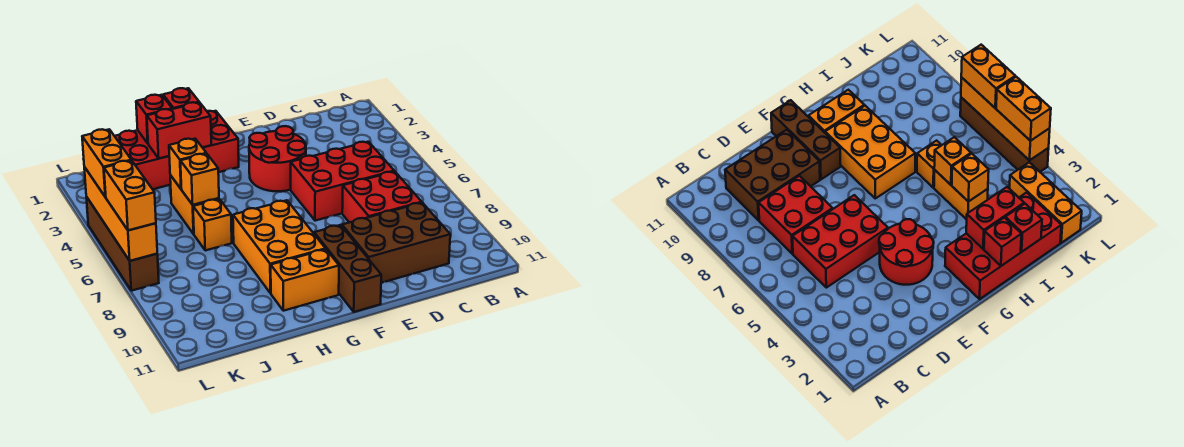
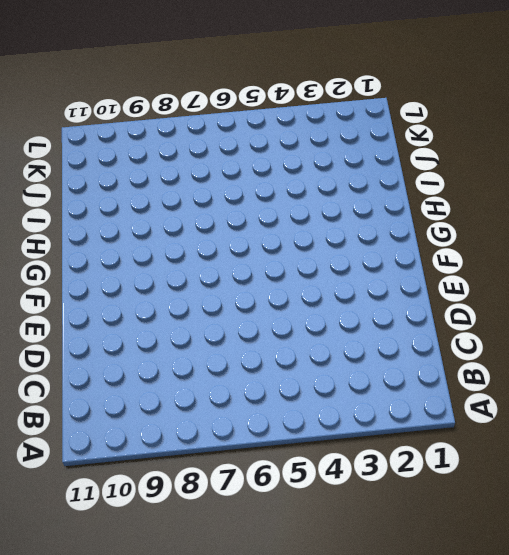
none -> red brick C5:E6 level 1
none -> red brick C7:D8 level 1
none -> brown brick C9:E10 level 1

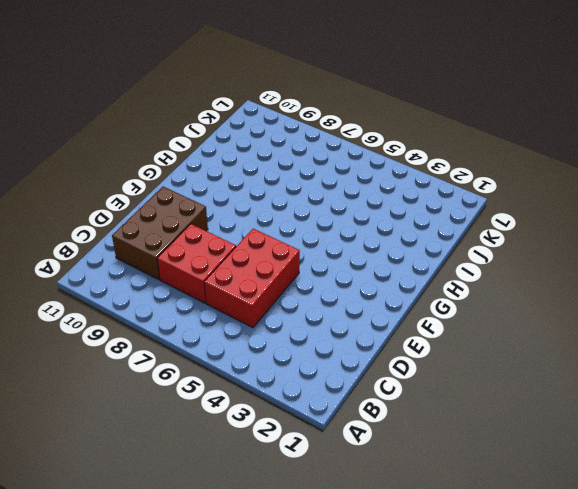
none -> red round brick E3:F4 level 1
none -> brown brick F9:F11 level 1
none -> red brick G1:J2 level 1

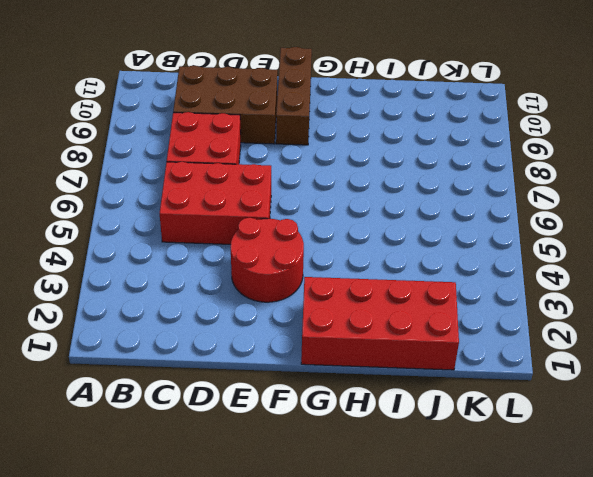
none -> orange brick G7:H9 level 1
none -> orange brick G10:H10 level 1
none -> orange brick I4:I5 level 1

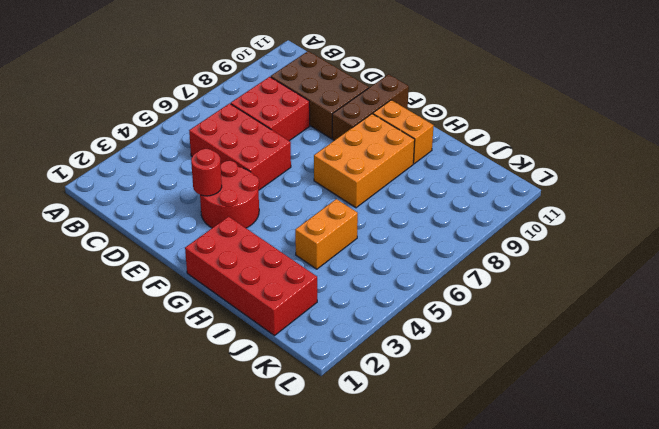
red round brick E3 level 2 -> none
none -> orange brick I6 level 1
none -> orange brick K1:K3 level 1
none -> brown brick L4:L7 level 1

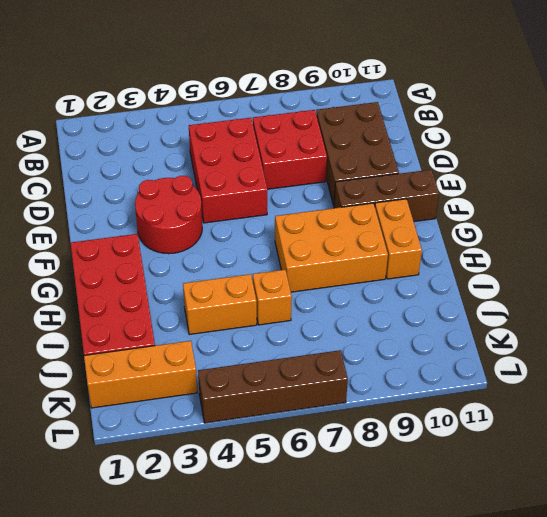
none -> red brick H1 level 2
none -> red brick H2:I2 level 2
none -> red brick I1 level 2

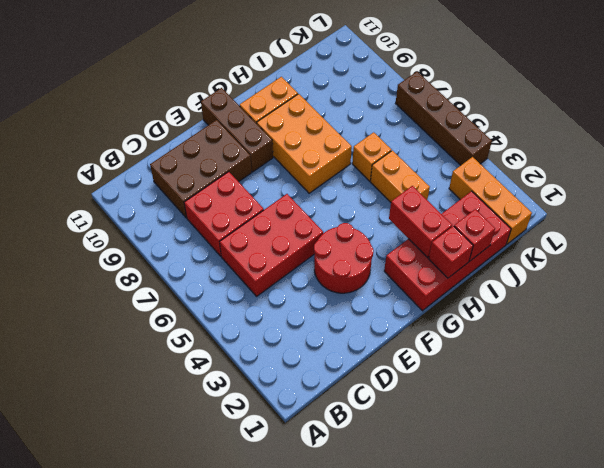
red brick H2:H3 level 2 -> red brick H2:I2 level 2
none -> orange brick I4 level 2
none -> orange brick I5 level 2
none -> orange brick L4:L7 level 2

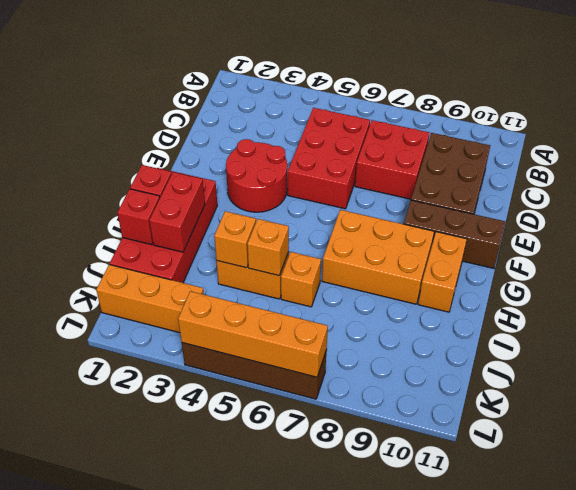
none -> orange brick L4:L5 level 3
none -> orange brick L6:L7 level 3

